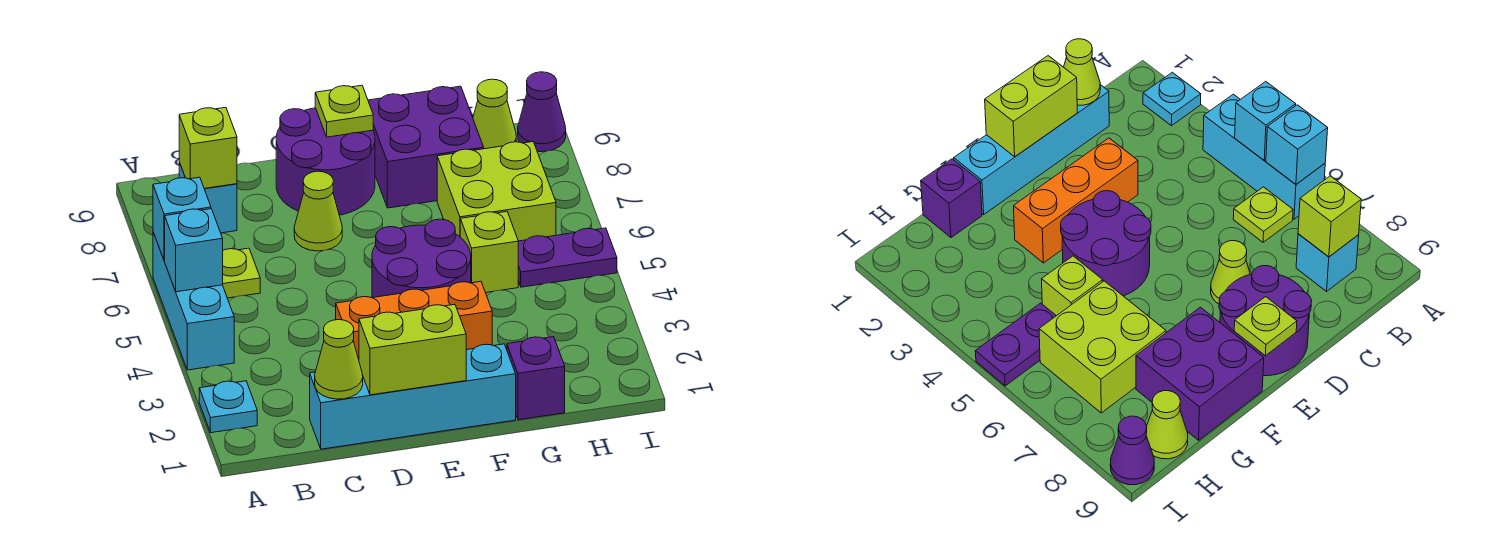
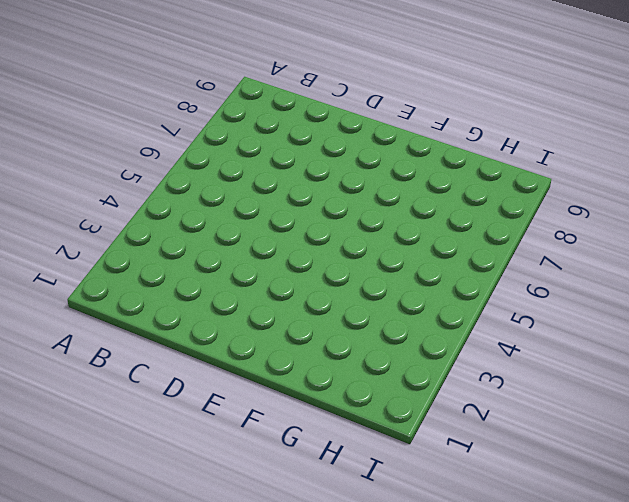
none -> cyan plate A2 level 1
none -> cyan brick A4:A6 level 1
none -> lime plate B6 level 1

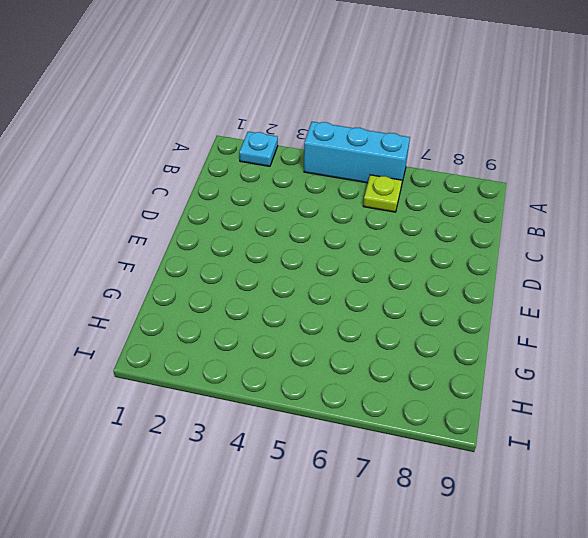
none -> cyan brick B8 level 1
none -> cyan brick C1:F1 level 1
none -> orange brick D3:F3 level 1

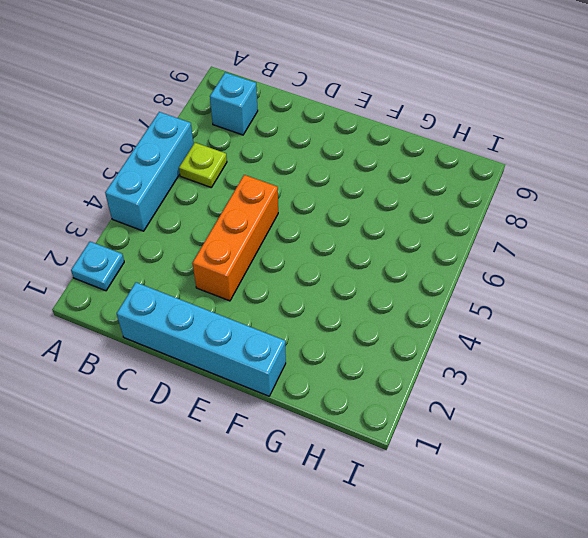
orange brick D3:D5 level 1 -> orange brick D3:F3 level 1
none -> lime cone D7 level 1
none -> purple round brick D8:E9 level 1
none -> purple round brick E4:F5 level 1

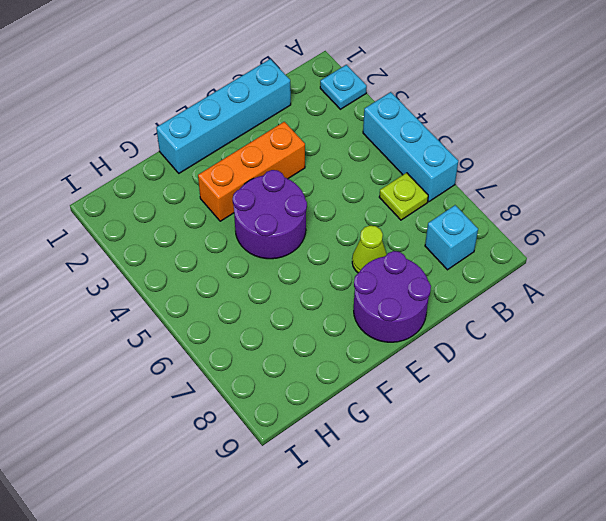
none -> purple brick F8:G9 level 1
none -> purple brick G1 level 1
none -> lime brick G5 level 1

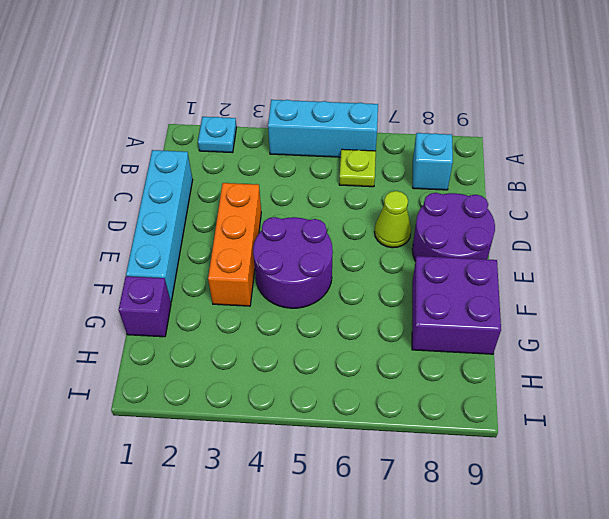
none -> lime brick G5 level 1
none -> lime brick G6:H7 level 1
none -> purple plate H5:I5 level 1

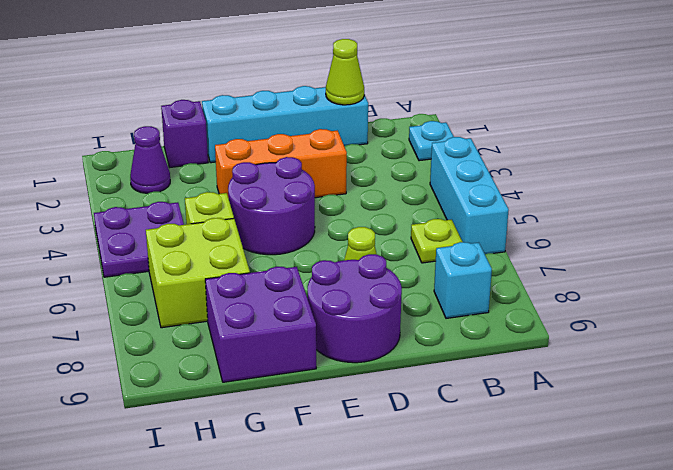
purple cone H2 level 1 -> purple cone I9 level 1
purple plate H4:I5 level 1 -> purple plate H5:I5 level 1
none -> lime cone H9 level 1
none -> cyan brick A5 level 2
none -> cyan brick A6 level 2

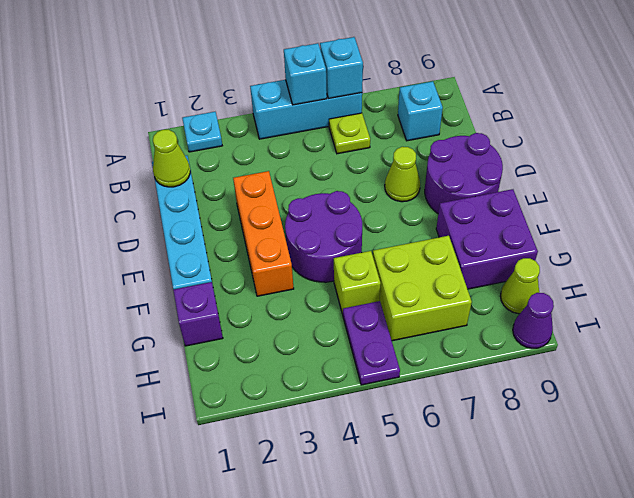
none -> lime brick B8 level 2
none -> lime brick D1:E1 level 2
none -> lime plate E9 level 2

